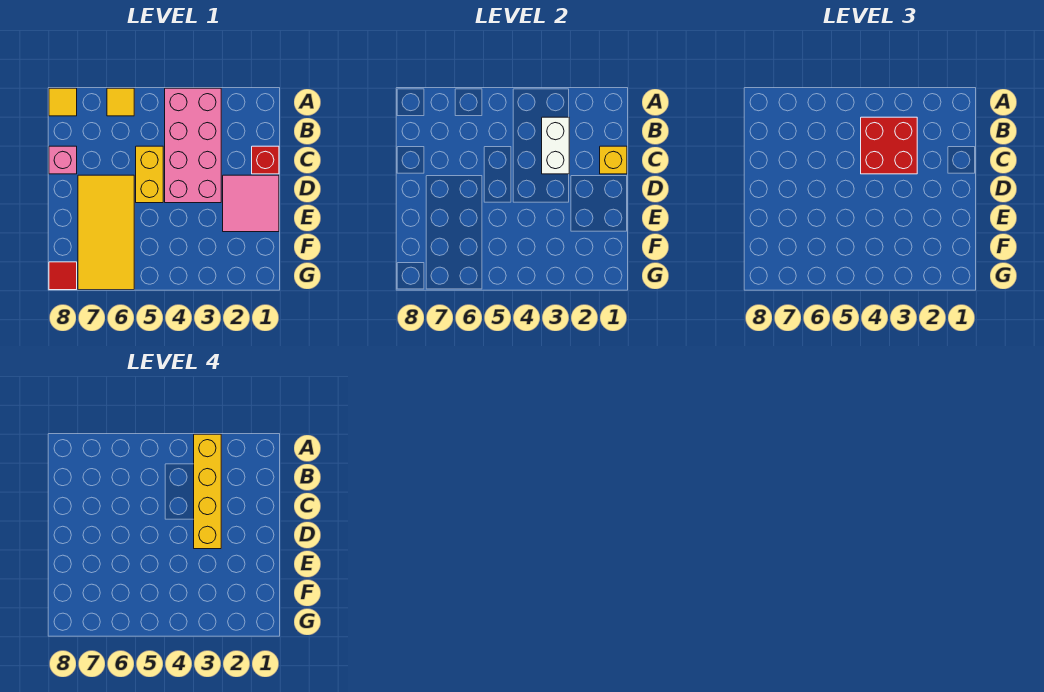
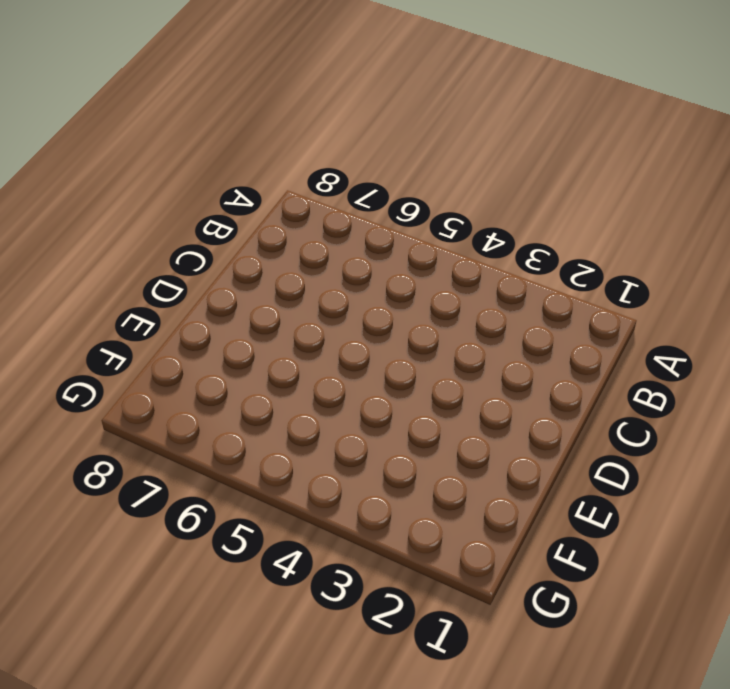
none -> pink brick A3:D4 level 1
none -> yellow tile A6 level 1
none -> yellow tile A8 level 1

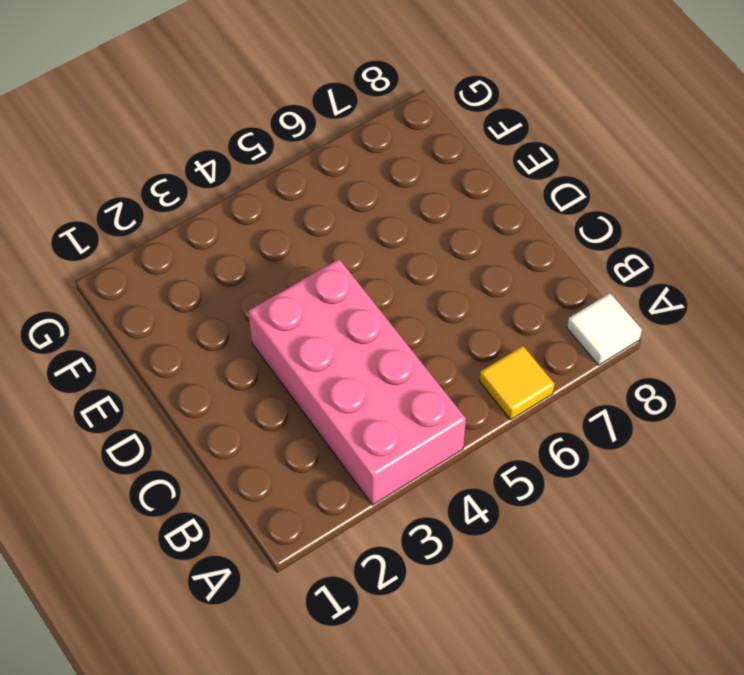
white tile A8 level 1 -> yellow tile A8 level 1
none -> red brick C1 level 1
none -> yellow brick C5:D5 level 1
none -> pink brick C8 level 1

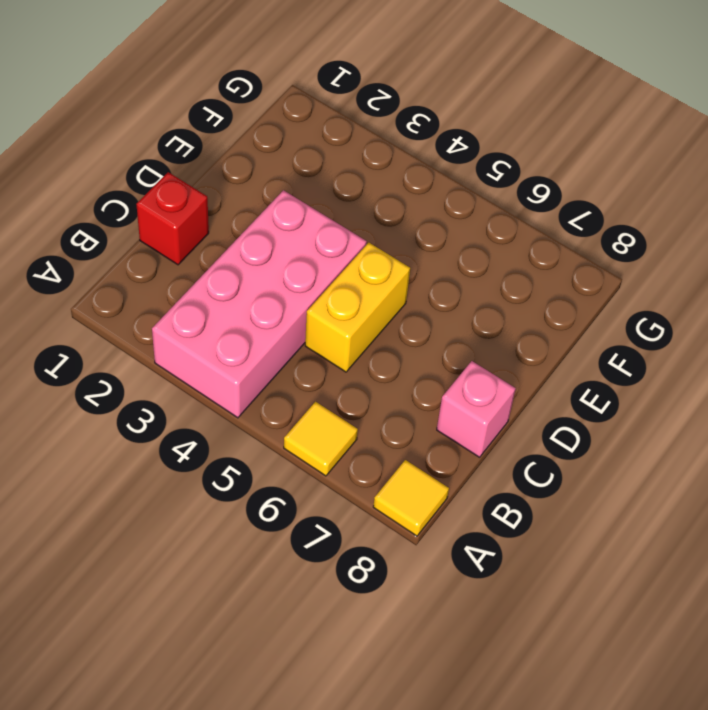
none -> pink tile D1:E2 level 1
none -> yellow tile D6:G7 level 1
none -> red tile G8 level 1

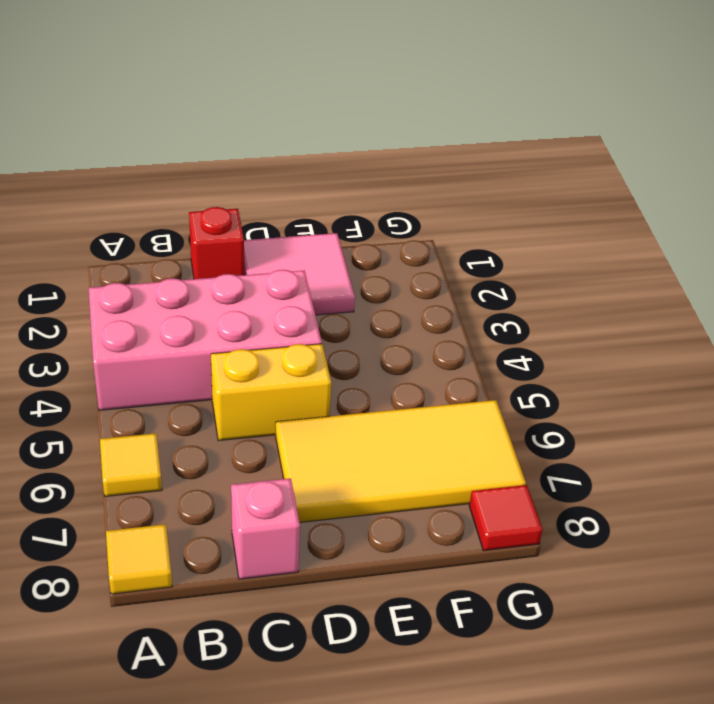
none -> white brick B3:C3 level 2
none -> yellow brick C1 level 2
none -> red brick B3:C4 level 3

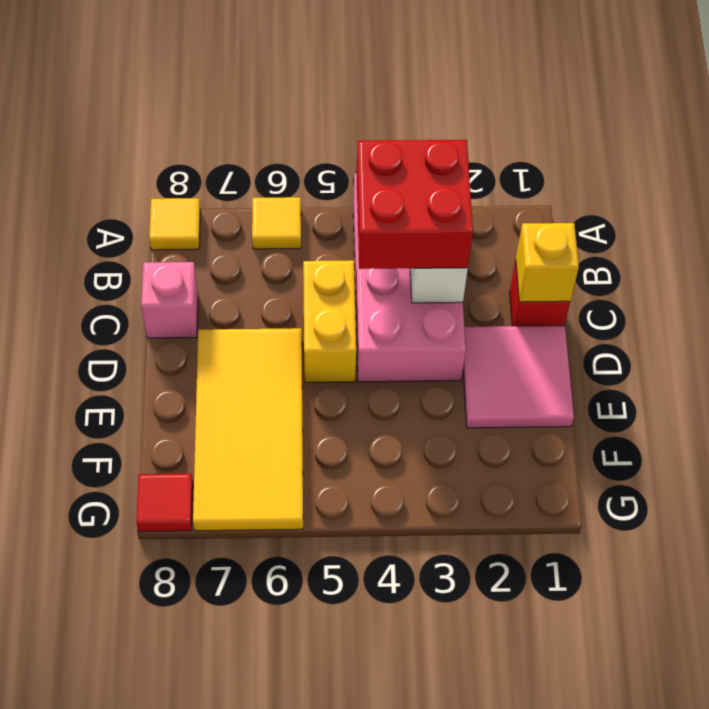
none -> yellow brick A3:D3 level 4

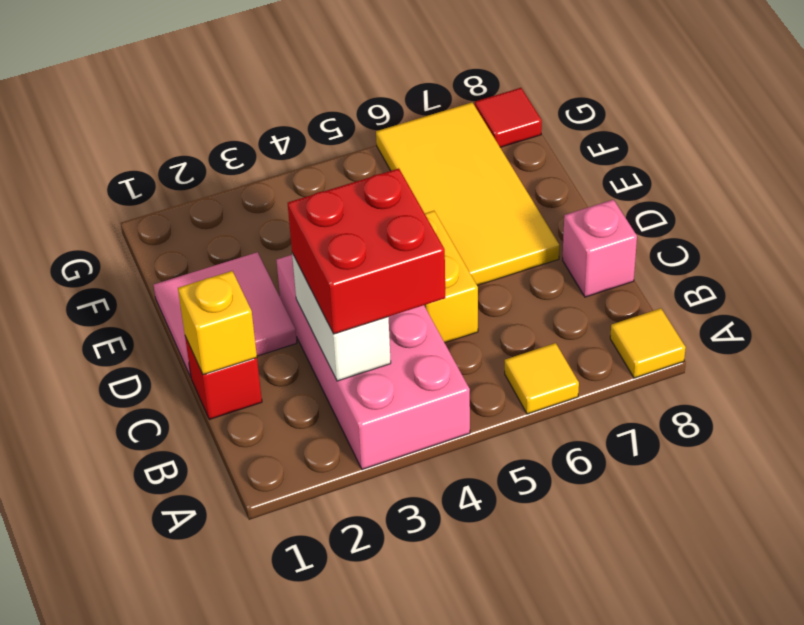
none -> yellow brick A3:D3 level 4

